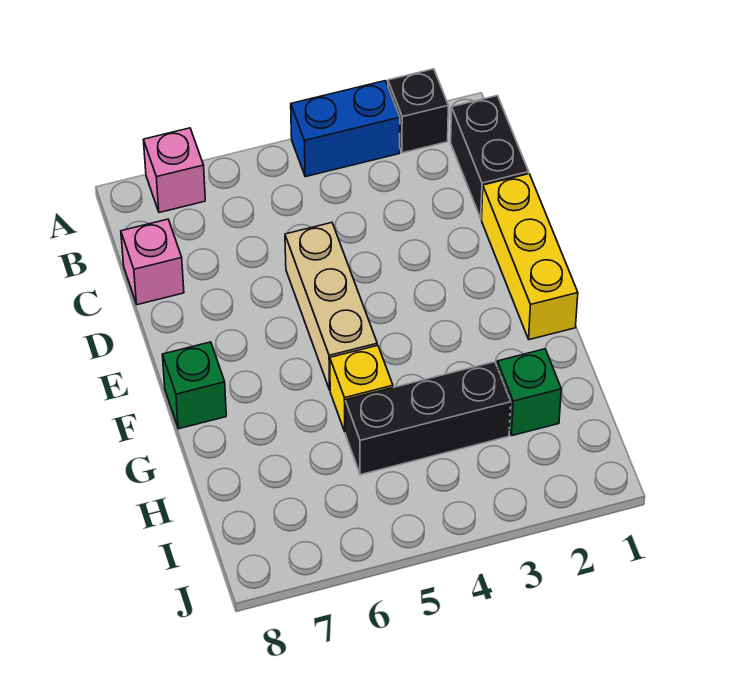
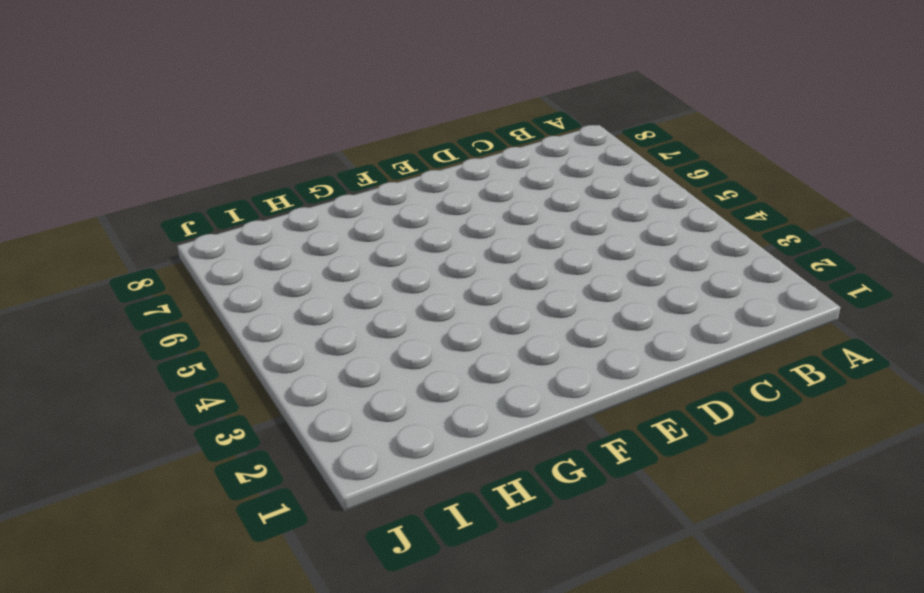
none -> black brick A2 level 1
none -> blue brick A3:A4 level 1

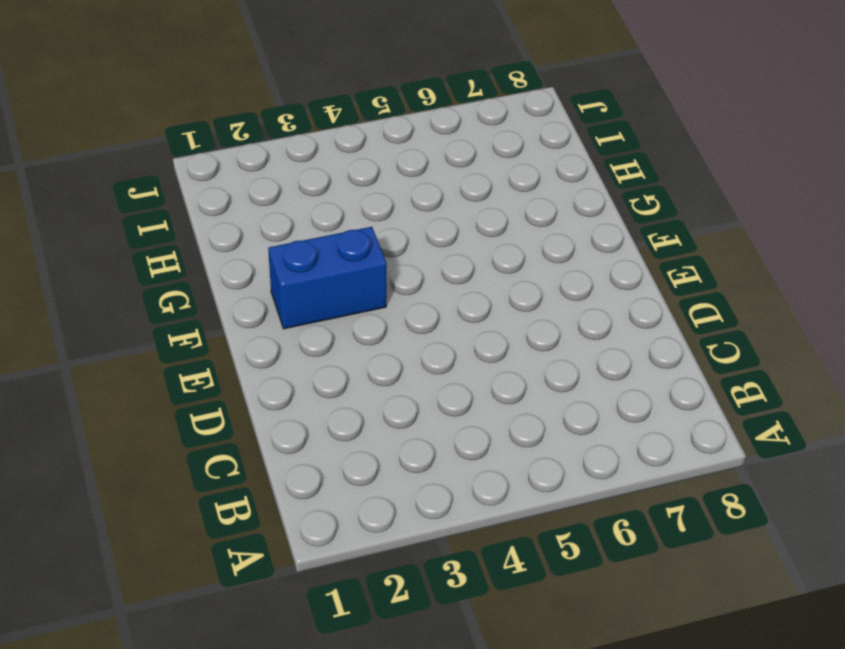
blue brick F2:F3 level 1 -> blue brick A3:A4 level 1
none -> black brick A2 level 1
none -> pink brick A7 level 1

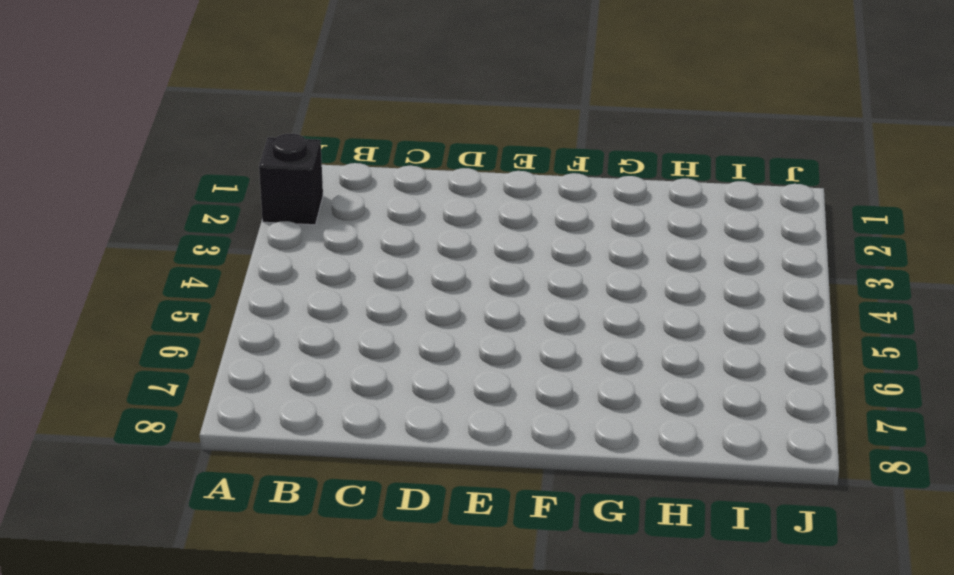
none -> blue brick A3:A4 level 1
none -> pink brick A7 level 1

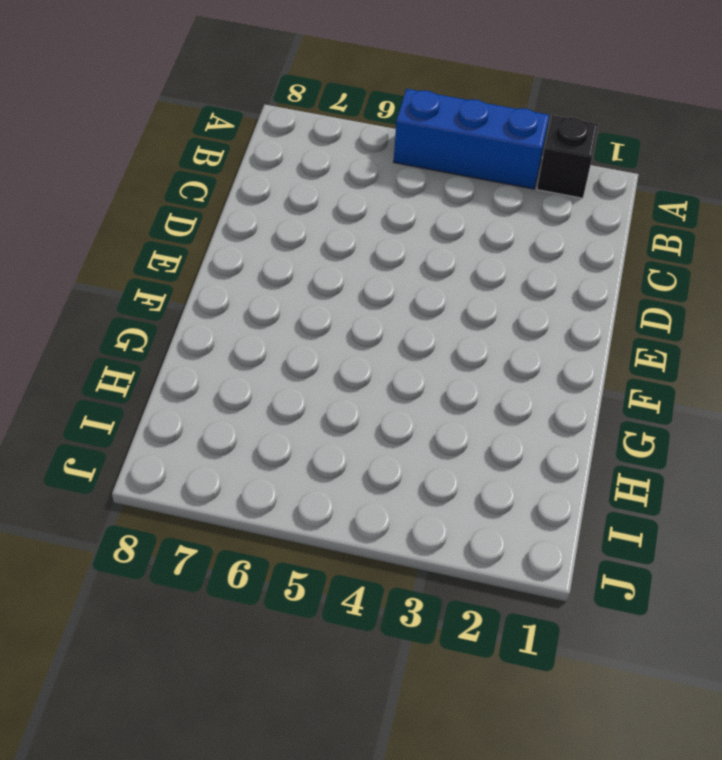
blue brick A3:A5 level 1 -> blue brick A3:A4 level 1
none -> pink brick A7 level 1
none -> black brick B1:C1 level 1

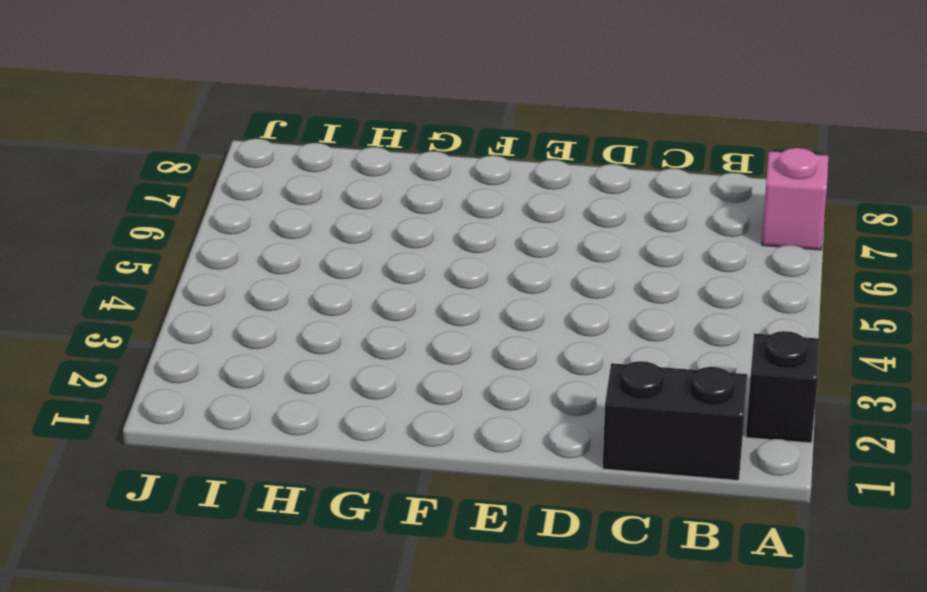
none -> blue brick A3:A4 level 1
none -> pink brick C8 level 1

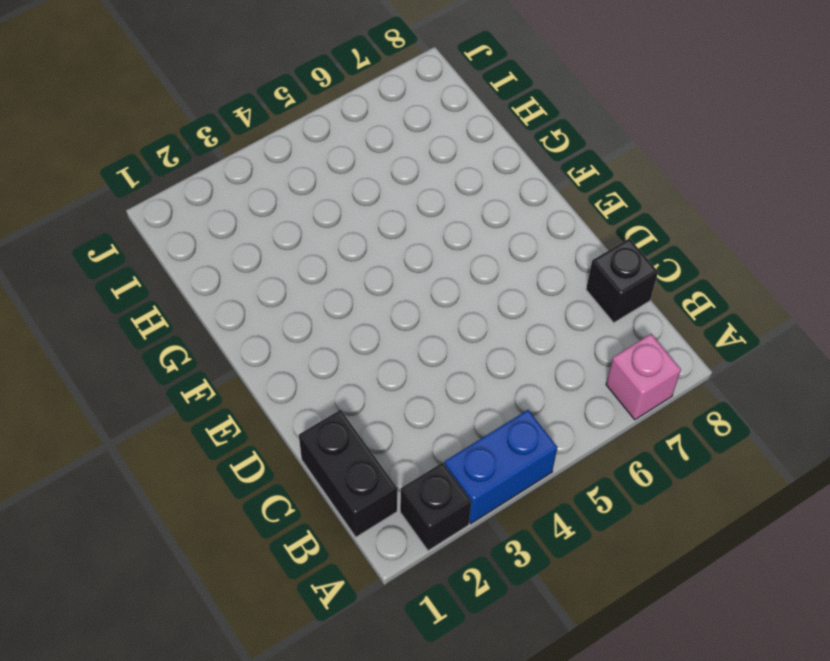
black brick C8 level 1 -> pink brick C8 level 1
none -> yellow brick D1:F1 level 1
none -> tan brick D5:F5 level 1

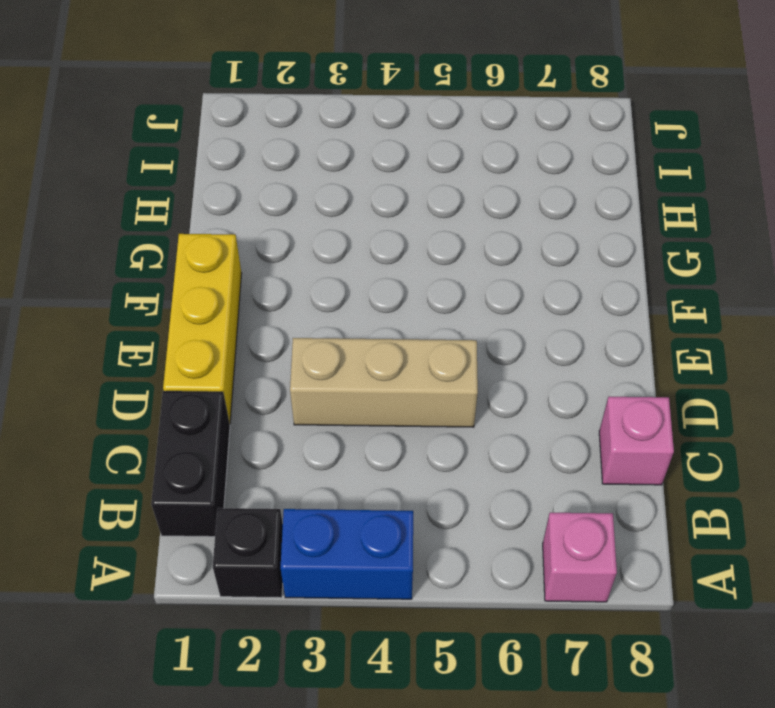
tan brick D3:D5 level 1 -> tan brick D5:F5 level 1
none -> green brick F8 level 1
none -> yellow brick G5 level 1

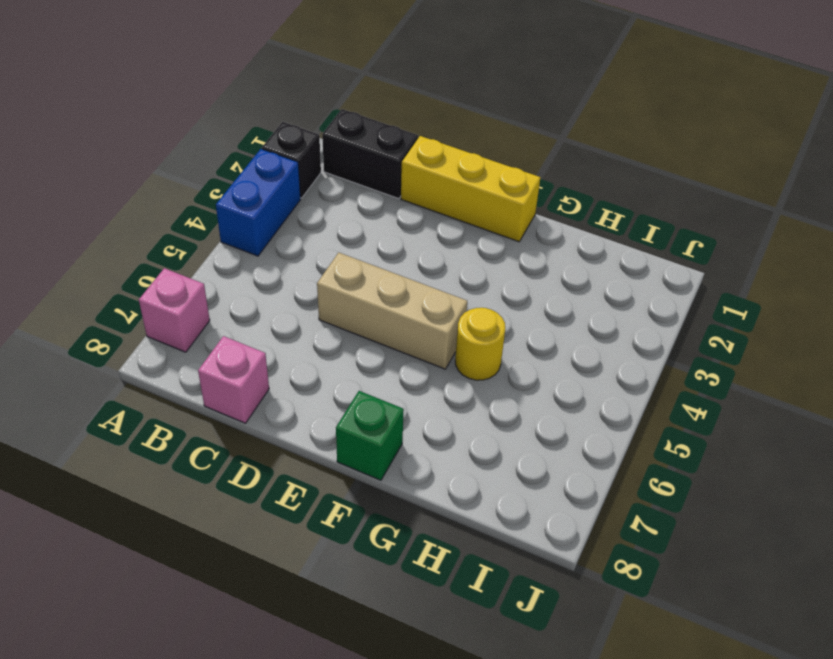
yellow round brick G5 level 1 -> yellow brick G5 level 1
none -> green brick H2 level 1
none -> black brick H3:H5 level 1

